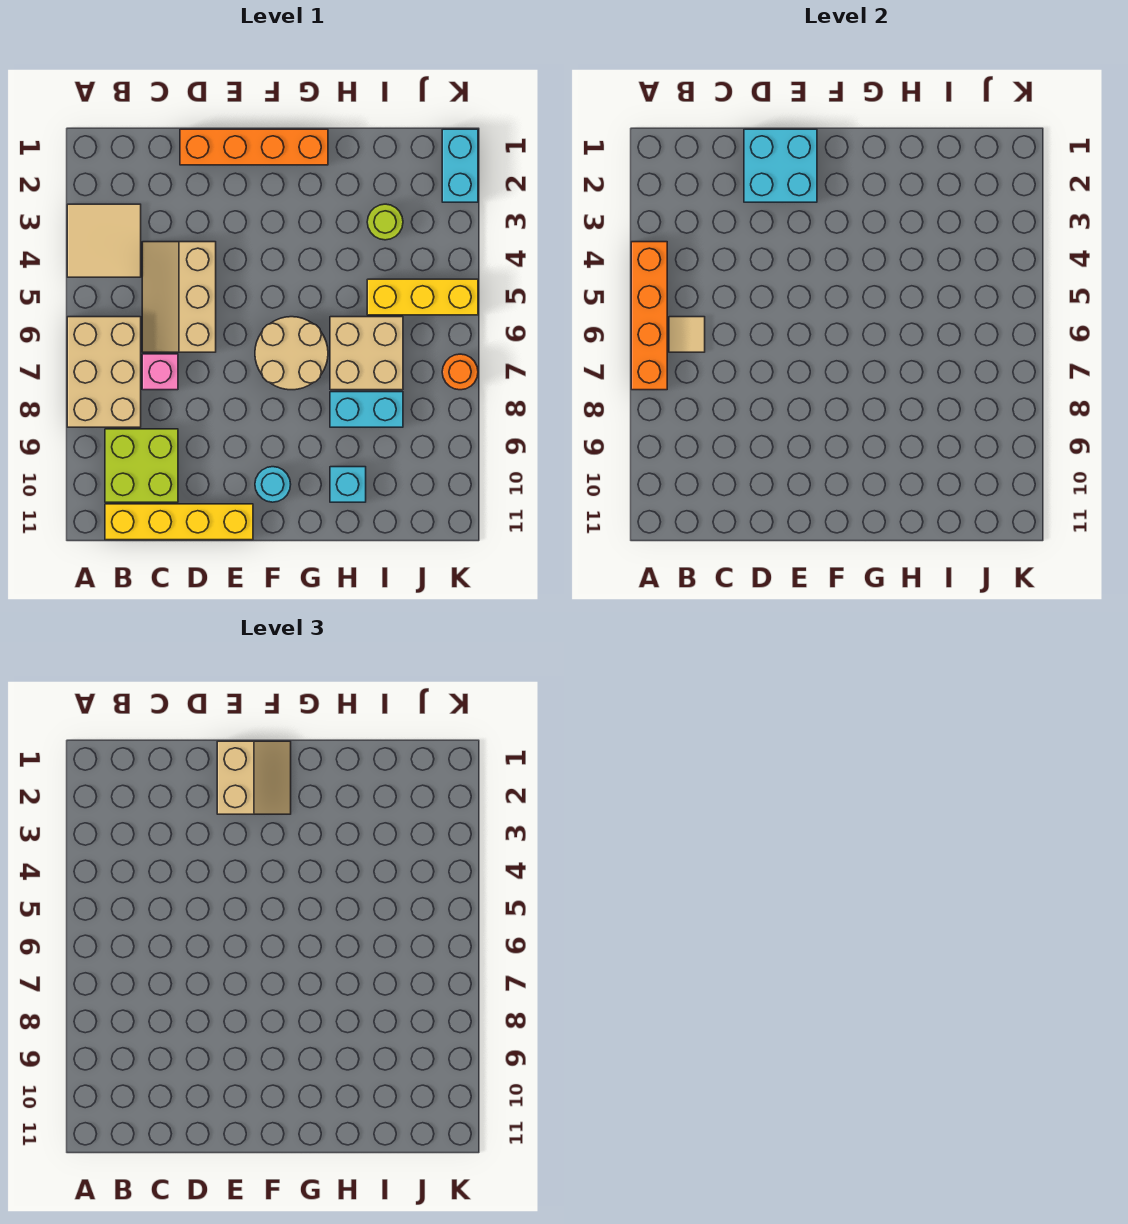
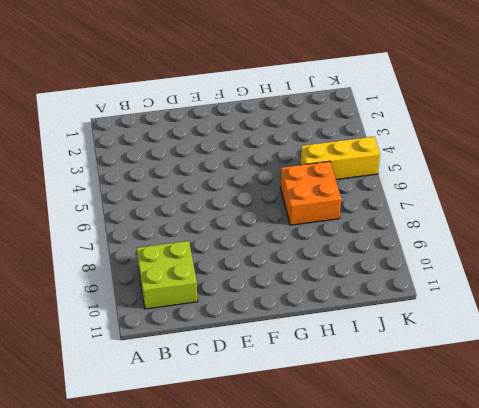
orange brick H6:I7 level 1 -> tan brick H6:I7 level 1
none -> tan tile A3:B4 level 1
none -> tan brick A6:B8 level 1
none -> yellow brick B11:E11 level 1

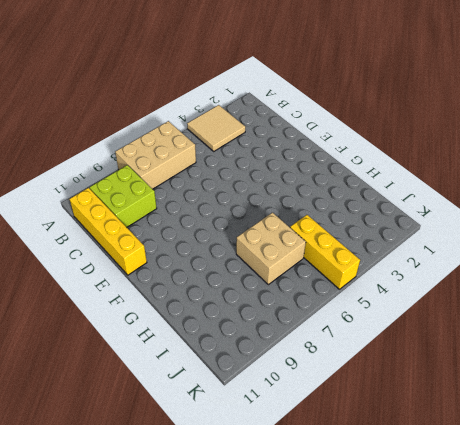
none -> tan slope C4:D6 level 1 top D
none -> pink brick C7 level 1
none -> orange brick D1:G1 level 1

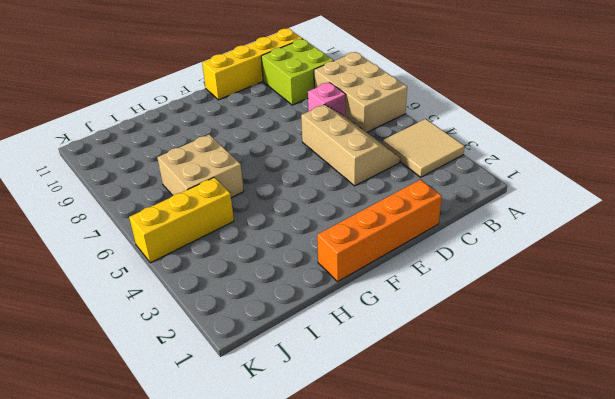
none -> tan round brick F6:G7 level 1
none -> cyan round brick F10 level 1
none -> cyan brick H8:I8 level 1

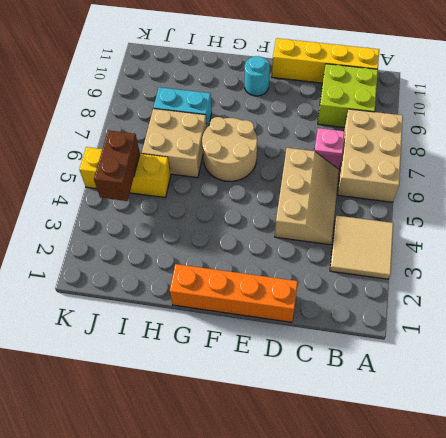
brown brick J4:J5 level 2 -> none
none -> cyan brick H10 level 1
none -> lime round brick I3 level 1
none -> cyan brick K1:K2 level 1

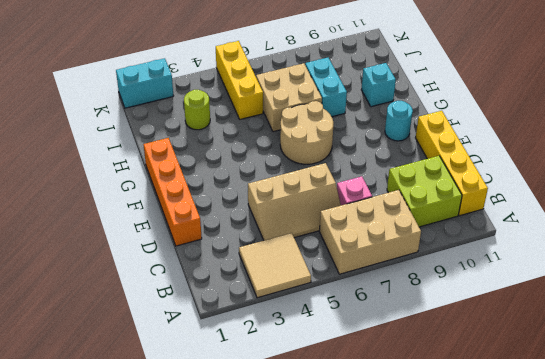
none -> orange round brick K7 level 1
none -> orange brick A4:A7 level 2
none -> tan tile B6 level 2

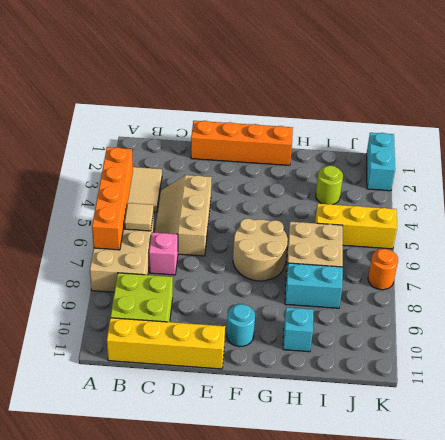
none -> cyan brick D1:E2 level 2
none -> tan slope E1:F2 level 3 top E

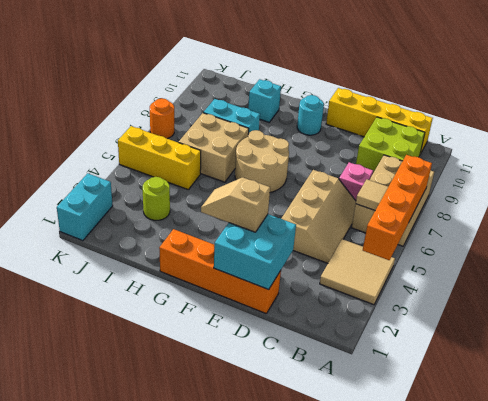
tan slope E2:F2 level 3 top E -> tan slope E1:F2 level 3 top E

